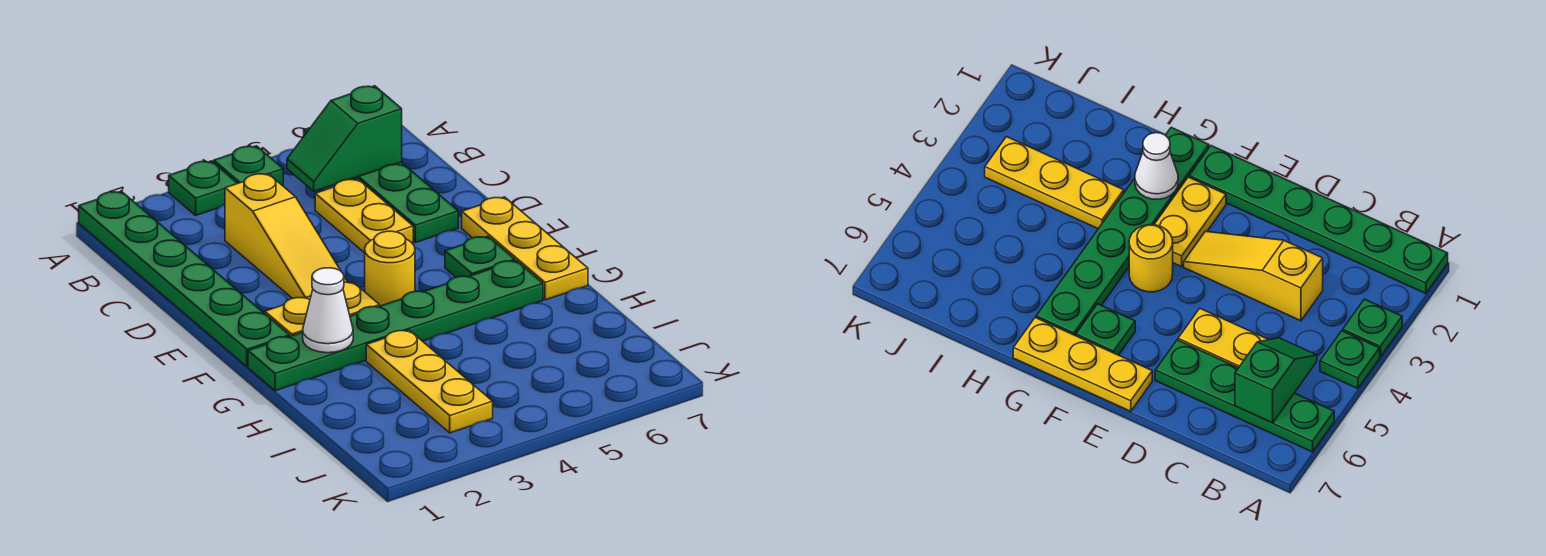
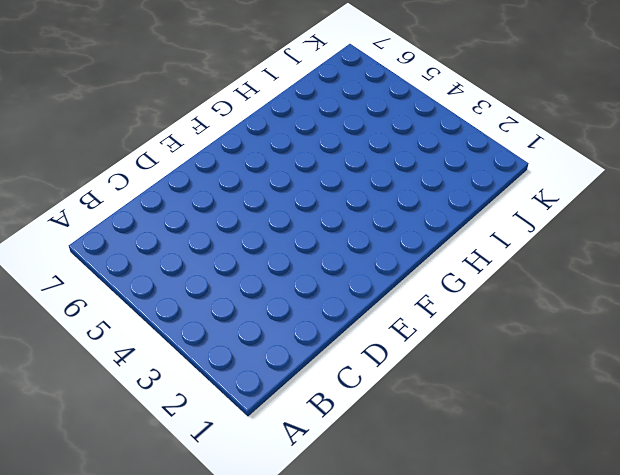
none -> green plate A1:F1 level 1
none -> green plate A3 level 1
none -> green plate A4 level 1

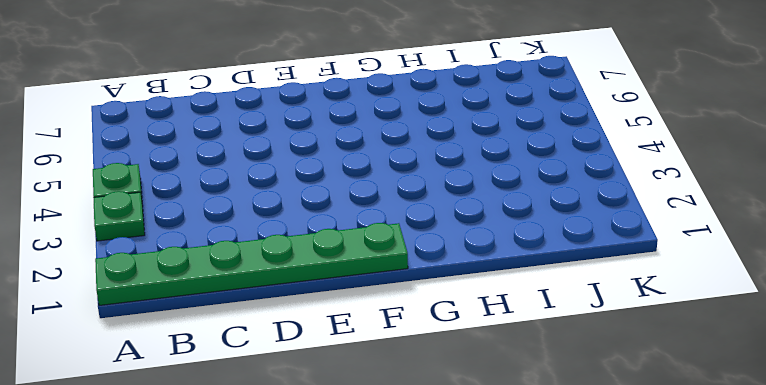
none -> green plate A6:D6 level 1
none -> yellow slope C3:E3 level 1 top C
none -> yellow plate C5:D5 level 1

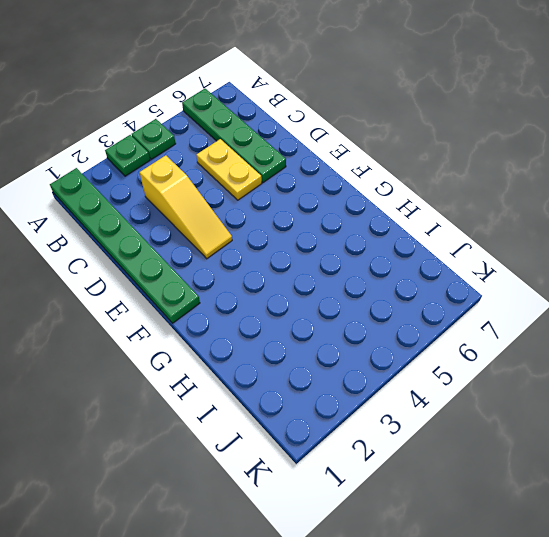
none -> yellow plate E7:G7 level 1
none -> yellow plate F2:F3 level 1
none -> yellow round brick F4 level 1

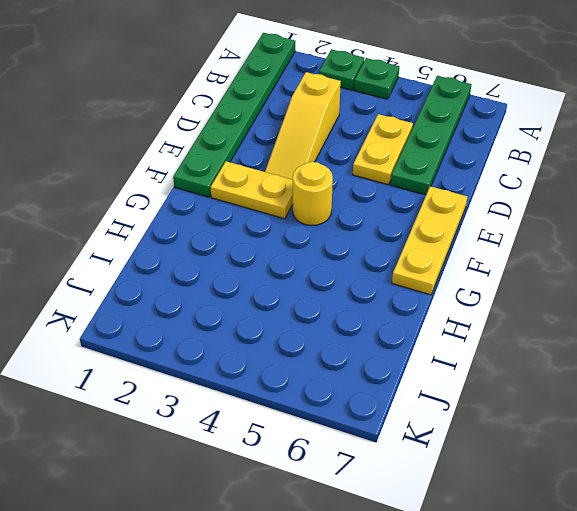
none -> green plate F6 level 1
none -> green plate G1:G6 level 1
none -> yellow plate H3:J3 level 1

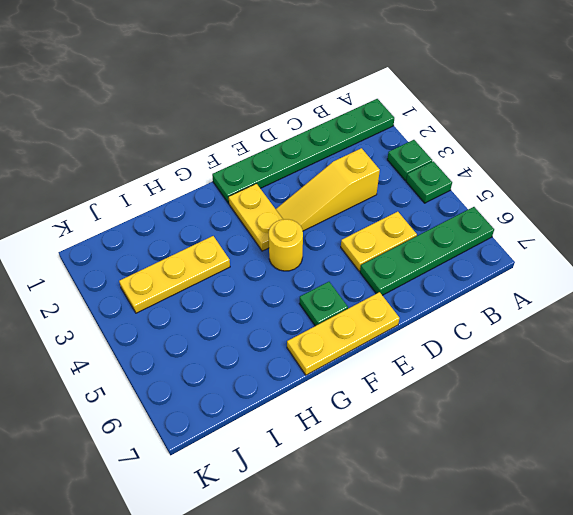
none -> green plate G1:G6 level 1
none -> green slope B5:B6 level 2 top 6
none -> white cone G2 level 2

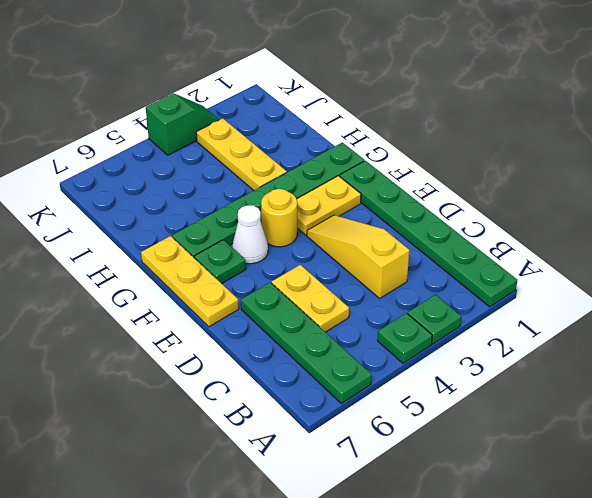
white cone F5 level 1 -> white cone G2 level 2
green slope K3:K4 level 1 top 4 -> green slope B5:B6 level 2 top 6

